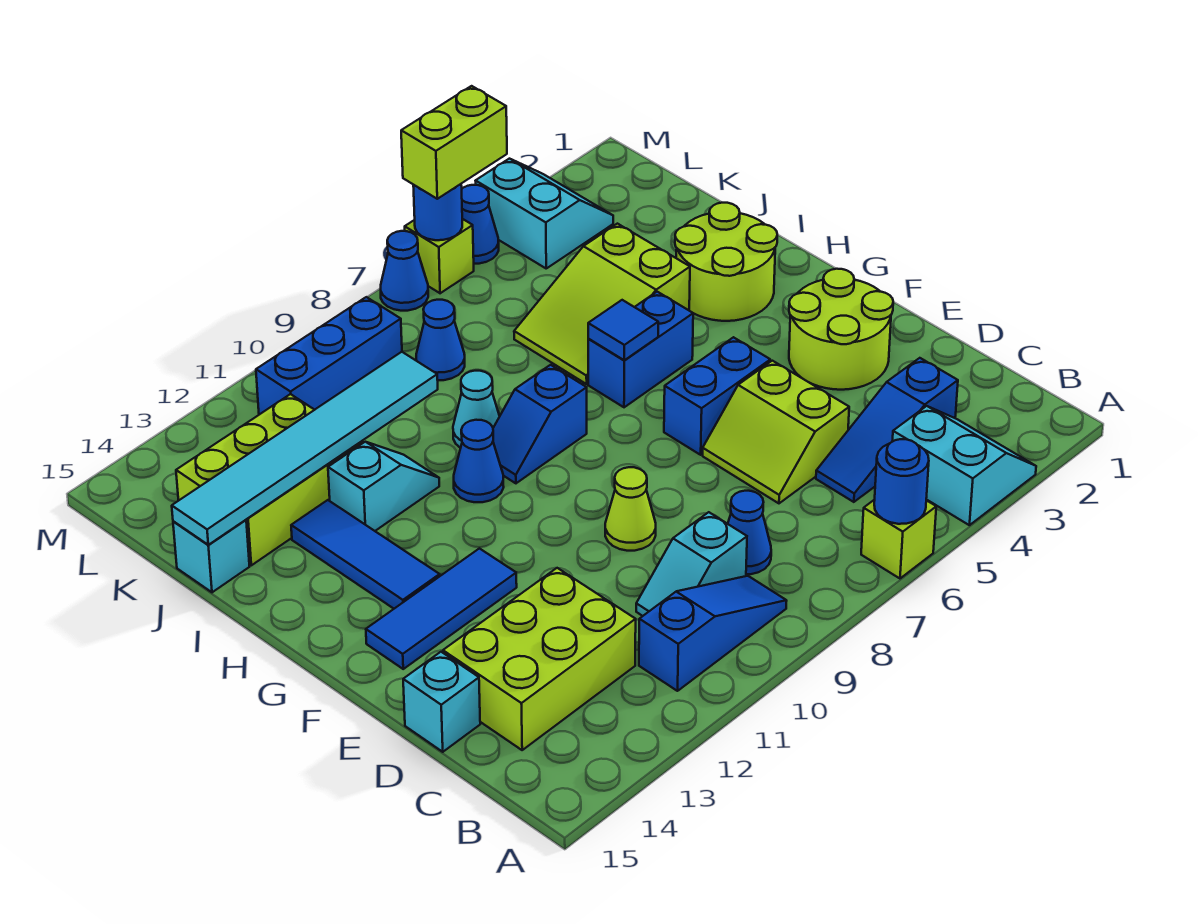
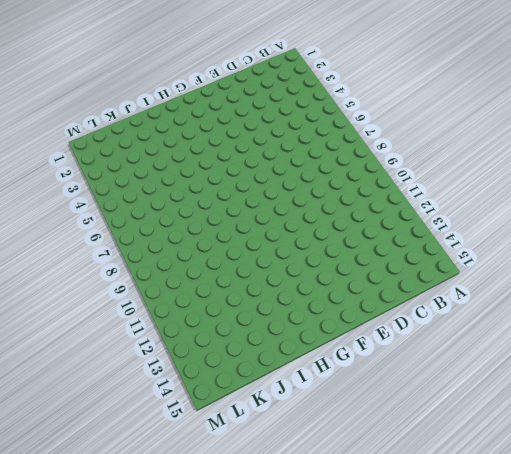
none -> cyan slope A3:B4 level 1 top 4
none -> lime brick A6 level 1
none -> blue slope B9:B11 level 1 top 11
none -> blue slope C3:C5 level 1 top 3

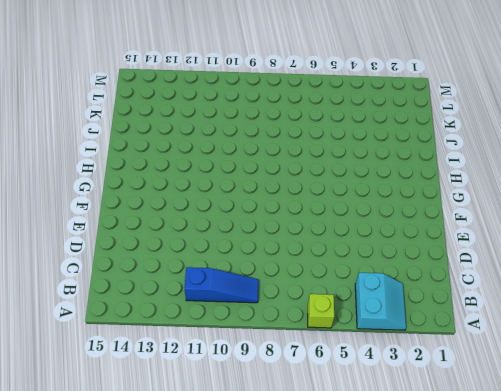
none -> blue slope C3:C5 level 1 top 3
none -> blue cone C8 level 1
none -> cyan slope C9:C10 level 1 top 9
none -> lime brick C12:D14 level 1

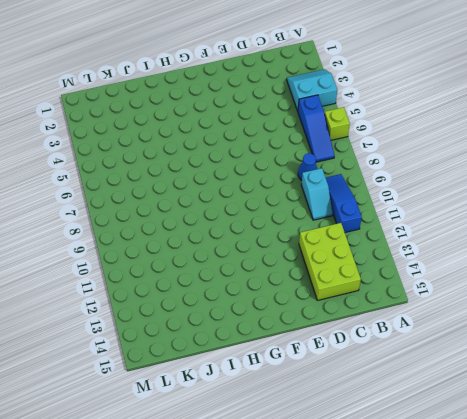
blue slope B5:B7 level 1 top 5 -> blue slope C3:C5 level 1 top 3
none -> lime slope D5:E6 level 1 top 5
none -> cyan brick D15 level 1
none -> lime round brick E2:F3 level 1
none -> lime cone E9 level 1

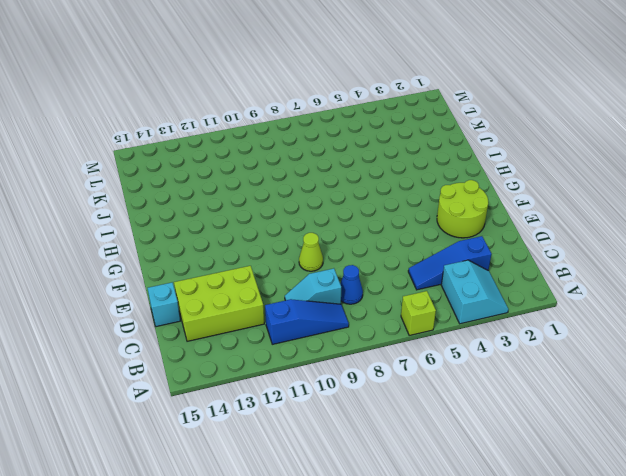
none -> lime slope D5:E6 level 1 top 5
none -> blue brick F5:F6 level 1
none -> blue tile F12:F14 level 1
none -> blue tile G13:I13 level 1

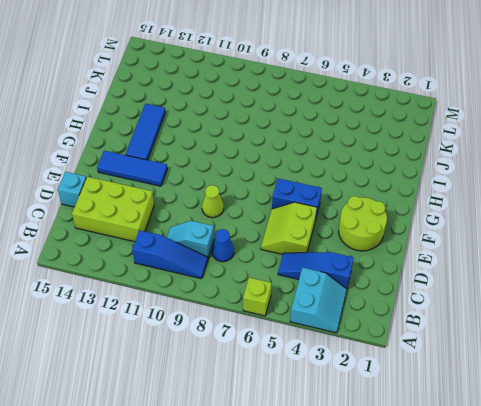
none -> lime round brick H2:I3 level 1
none -> blue brick H5:H6 level 1
none -> blue slope H8:H9 level 1 top 8
none -> blue cone H10 level 1

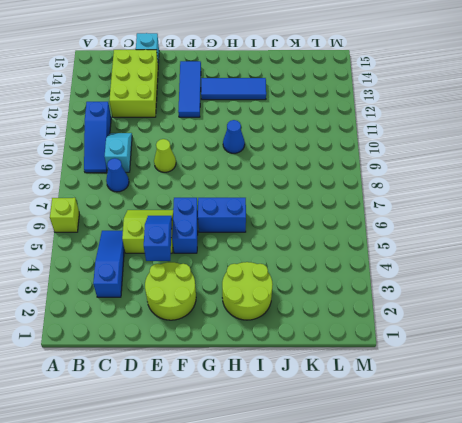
blue slope E4:E5 level 2 top 4 -> blue slope H8:H9 level 1 top 8
blue brick G6:H6 level 1 -> blue brick H5:H6 level 1
none -> cyan slope A3:B4 level 1 top 4
none -> lime slope I4:J6 level 1 top 4
none -> cyan cone I9 level 1
none -> cyan slope I11:I12 level 1 top 12

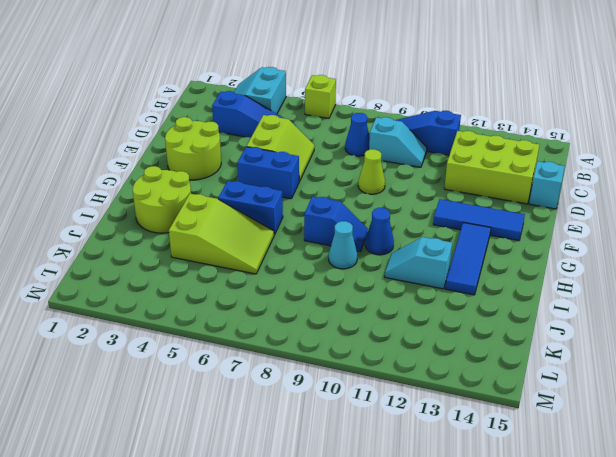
none -> lime brick J12:K14 level 1
none -> cyan brick J15 level 1
none -> blue cone K8 level 1
none -> cyan slope L3:M4 level 1 top 4

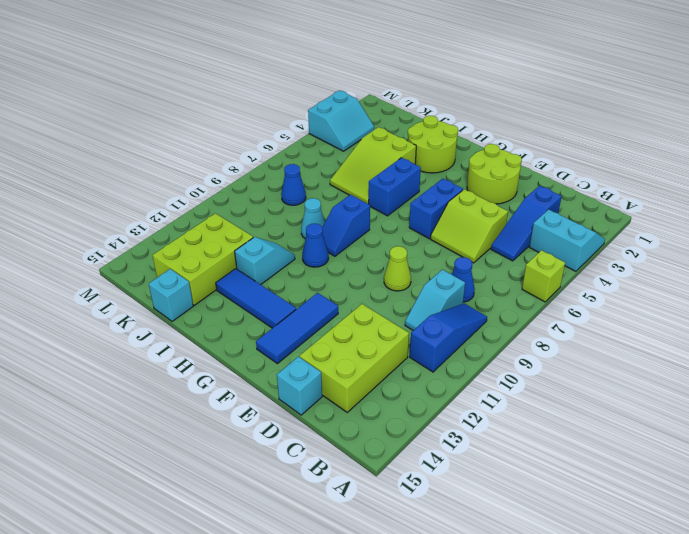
cyan slope L3:M4 level 1 top M -> cyan slope L3:M4 level 1 top 4
none -> blue brick L9:L11 level 1
none -> blue cone M5 level 1
none -> lime brick M6 level 1
none -> blue cone M7 level 1

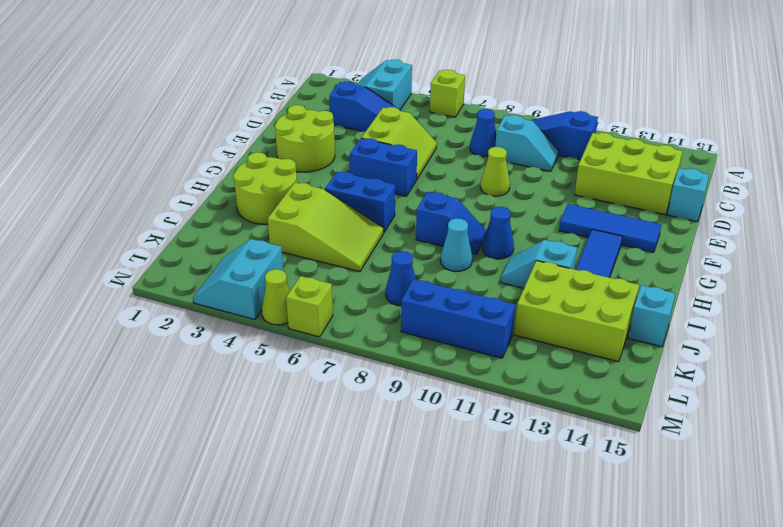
lime cone M5 level 1 -> blue cone M5 level 1
none -> blue cone M7 level 1
none -> blue round brick A6 level 2
none -> blue tile H6 level 2
none -> cyan tile J10:J15 level 2

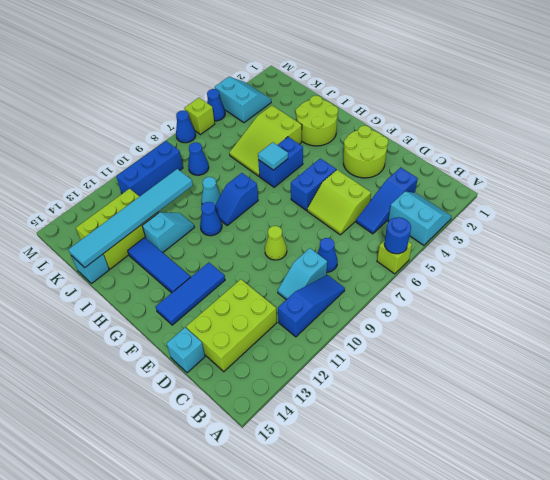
cyan tile H6 level 2 -> blue tile H6 level 2
none -> blue round brick M6 level 2
none -> lime brick M5:M6 level 3

